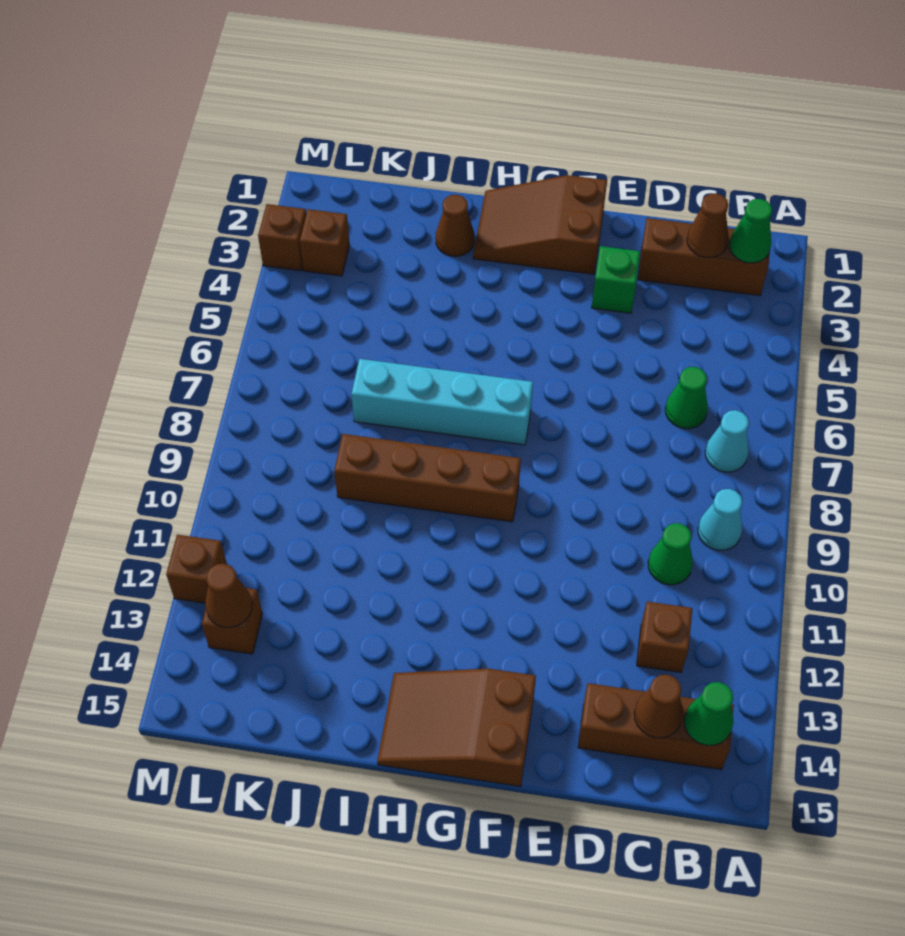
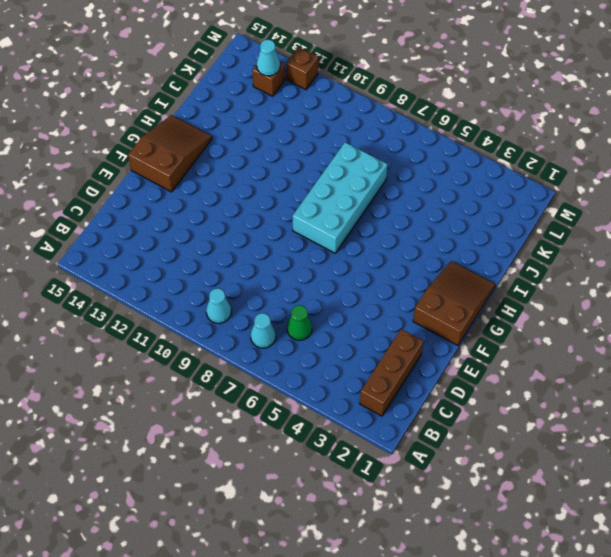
cyan brick G7:J8 level 1 -> cyan brick G7:J7 level 1
cyan cone L13 level 2 -> brown cone L13 level 2
none -> brown brick B14:D14 level 1
none -> green cone C10 level 1
none -> brown brick C12 level 1

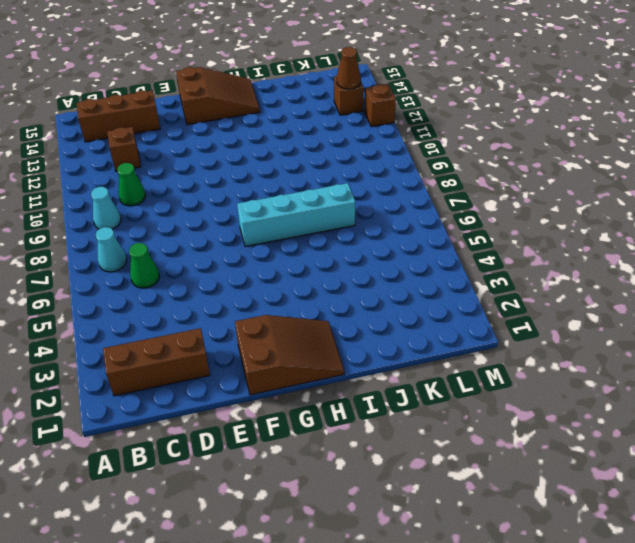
none -> green brick E3 level 1
none -> brown brick G9:J9 level 1
none -> brown cone I2 level 1

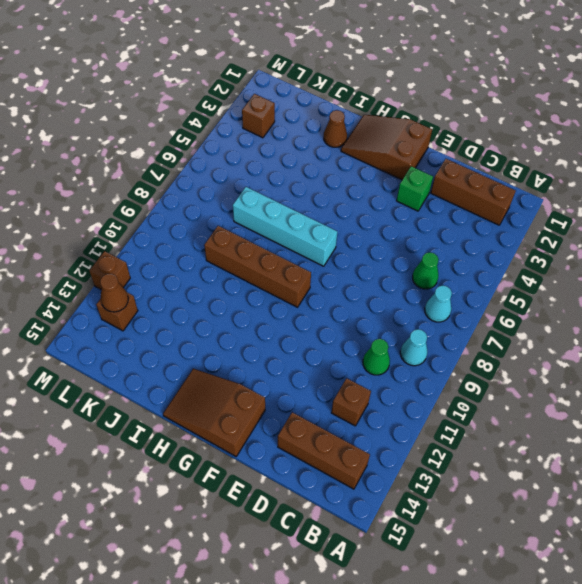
none -> brown brick M3 level 1
none -> green cone B2 level 2
none -> green cone B14 level 2

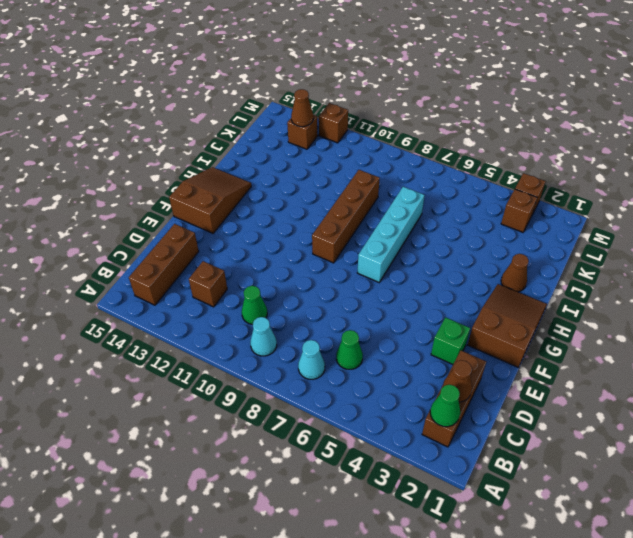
none -> green cone B14 level 2
none -> brown cone C14 level 2

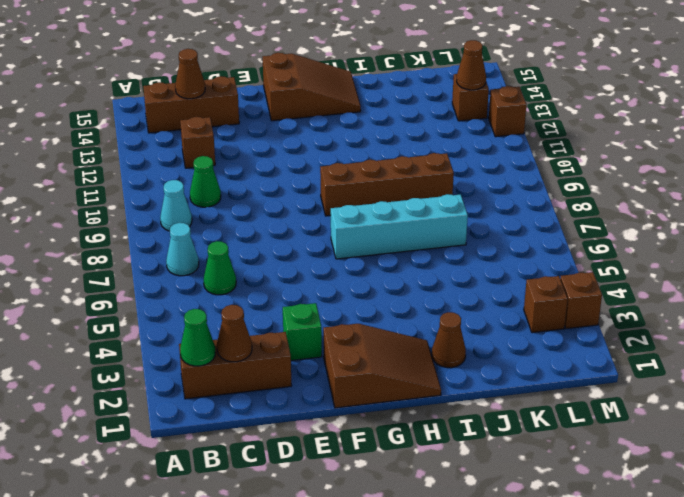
none -> green cone B14 level 2

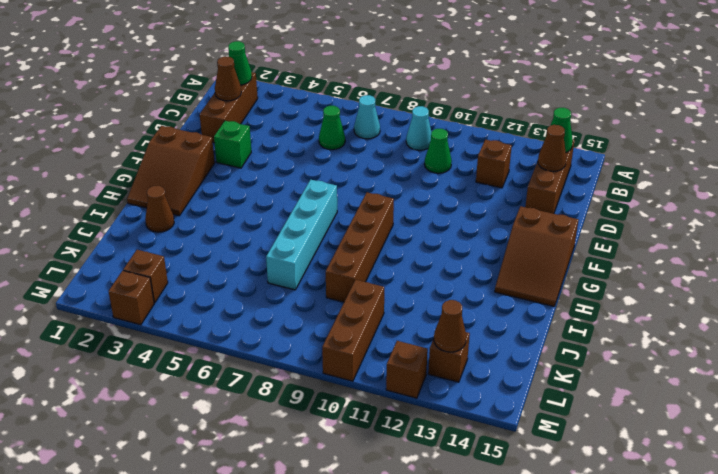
brown brick K10:M10 level 1 -> none

